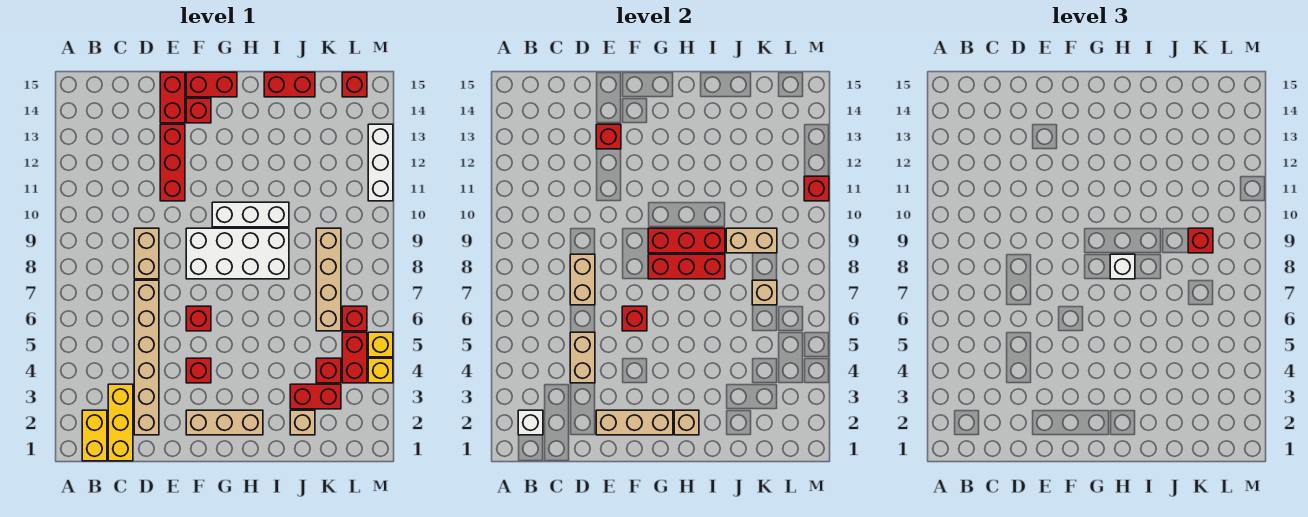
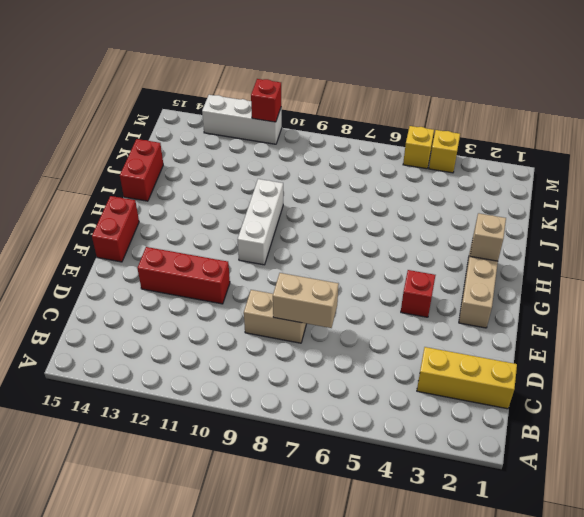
none -> yellow brick B1:B2 level 1
none -> tan brick D2:D7 level 1
none -> red brick E14:E15 level 1
none -> red brick F6 level 1

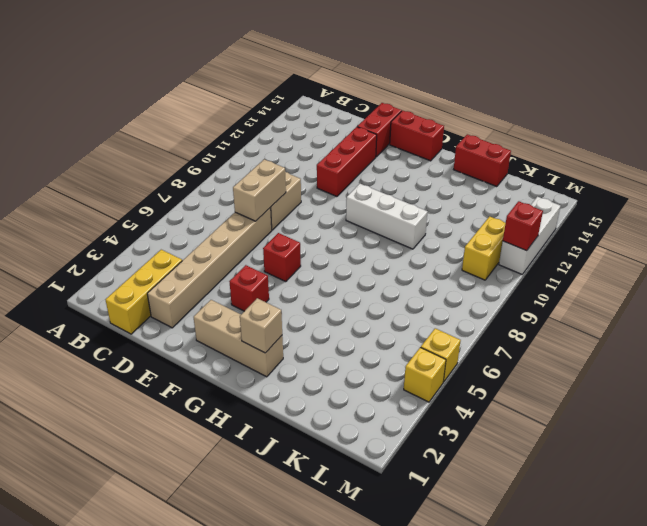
yellow brick L10:L11 level 1 -> yellow brick B1:B2 level 1
none -> white brick F8:I9 level 1
none -> red brick F14 level 1
none -> tan brick J2 level 1
none -> red brick J3:K3 level 1

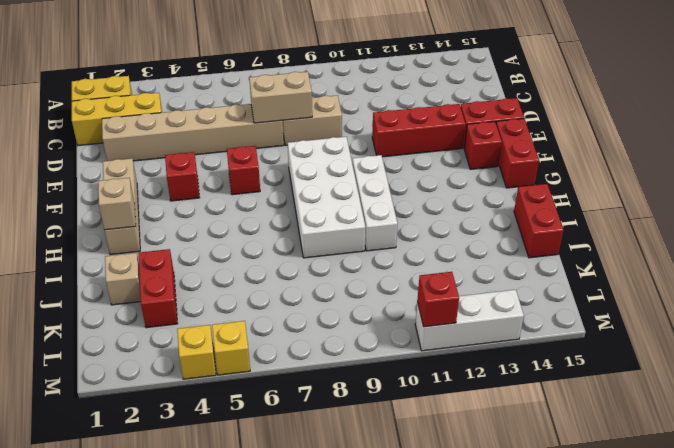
none -> red brick K4 level 1
none -> tan brick K6:K9 level 1
none -> red brick L4:L5 level 1
none -> red brick L6 level 1

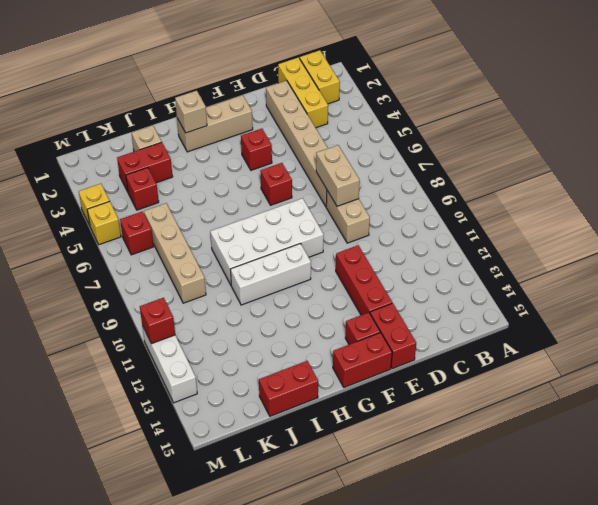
none -> red brick L4:L5 level 1
none -> red brick L15 level 1
none -> white brick B2 level 2
none -> tan brick D4:D5 level 2

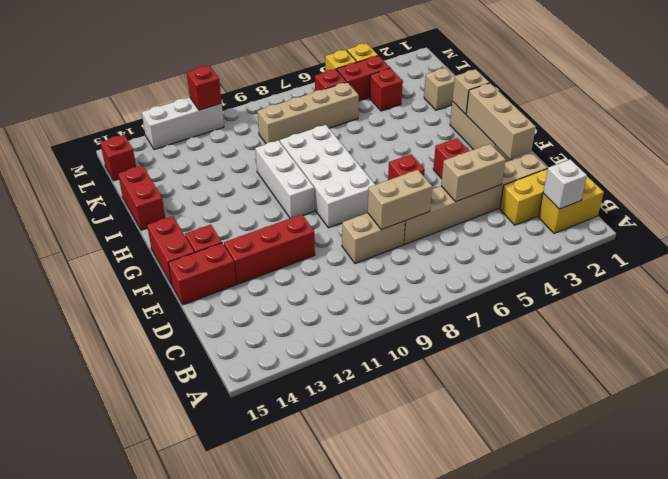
none -> red brick J3:K3 level 1
none -> red brick E13 level 2
none -> red brick F6 level 2
none -> red brick G8:I8 level 2

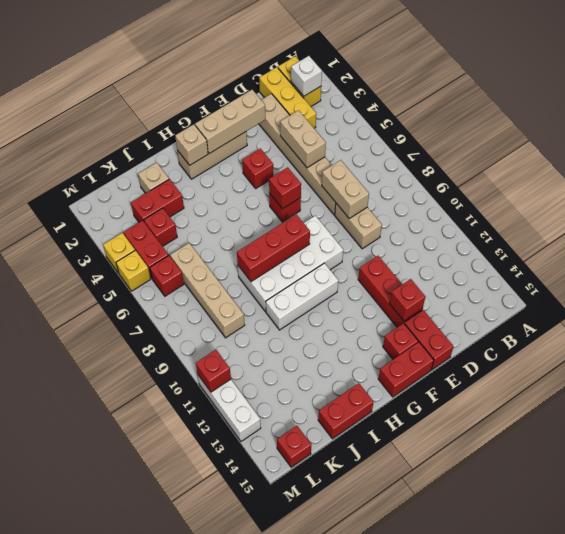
none -> red brick G9:I9 level 2
none -> tan brick J9:K9 level 2
none -> tan brick K7 level 2
none -> white brick H8 level 3

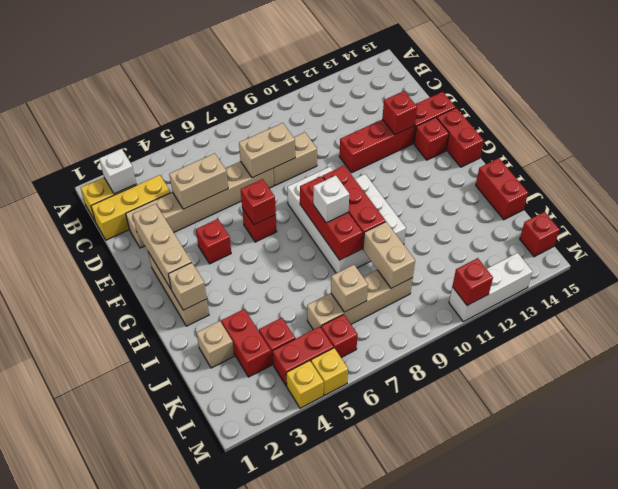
none -> red brick K9 level 3

